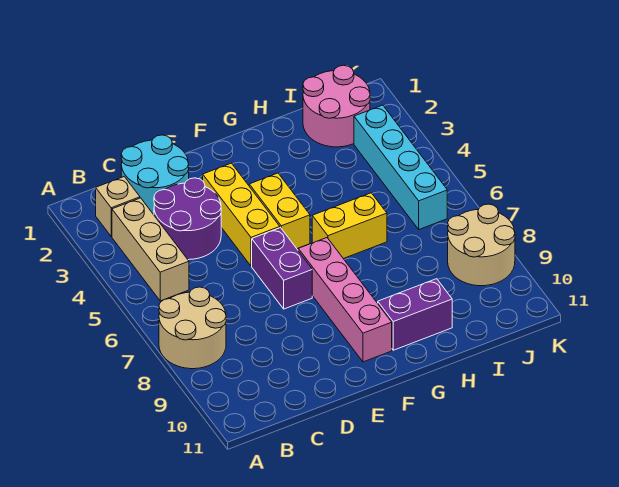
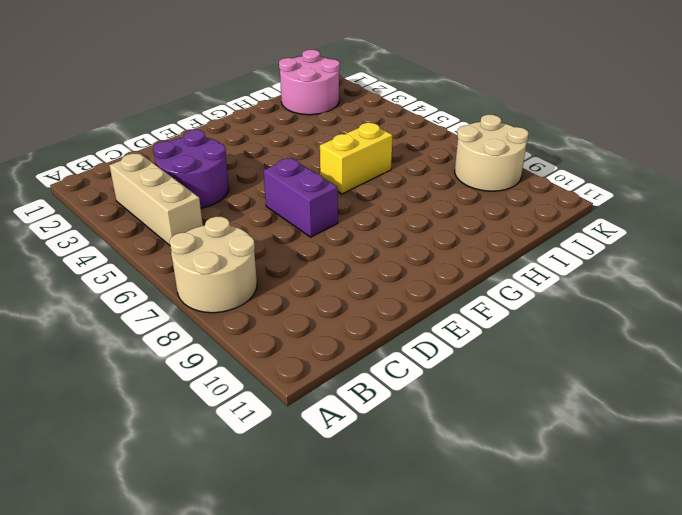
none -> tan brick B2 level 1
none -> cyan round brick C1:D2 level 1
none -> yellow brick E3:E5 level 1

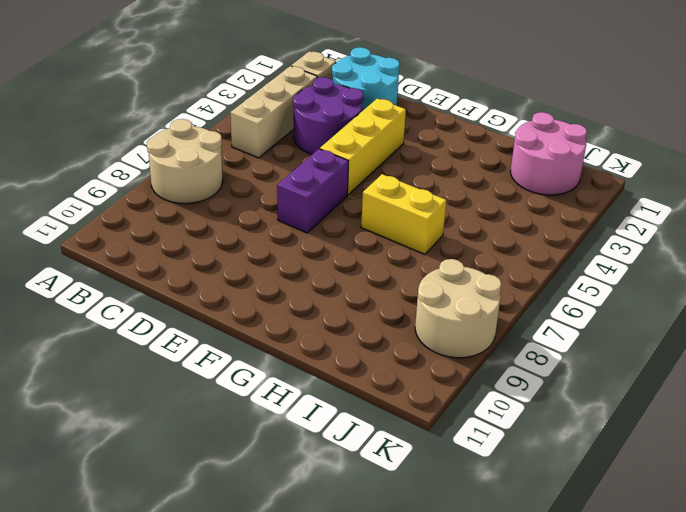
none -> yellow brick F4:F5 level 1
none -> pink brick F7:F10 level 1
none -> purple brick G10:H10 level 1

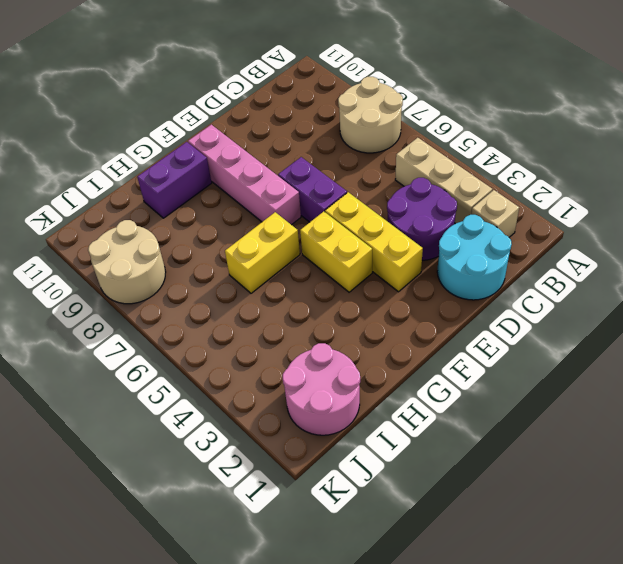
none -> cyan brick J3:J6 level 1

